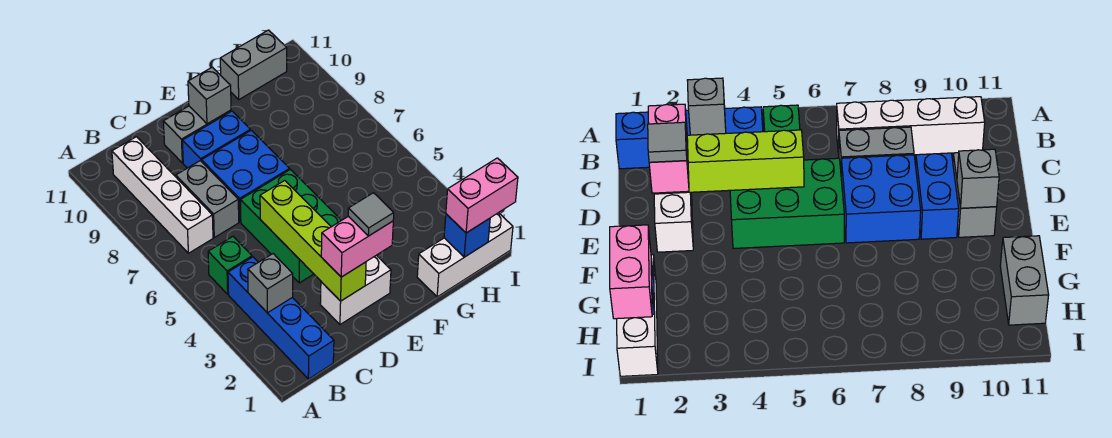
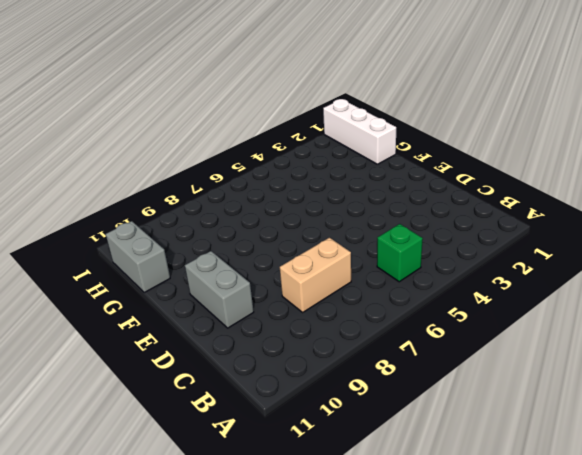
tan brick C7:C8 level 1 -> grey brick C7:C8 level 1
none -> blue brick B1:B4 level 1
none -> white brick B7:B10 level 1
none -> white brick D2:E2 level 1

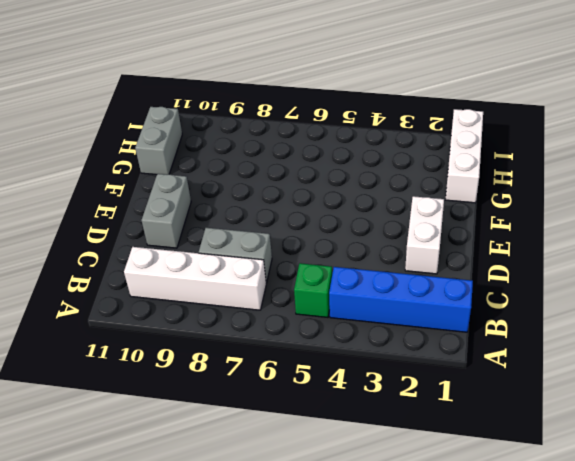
none -> green brick D4:E6 level 1
none -> blue brick D7:E8 level 1
none -> blue brick D9:E9 level 1

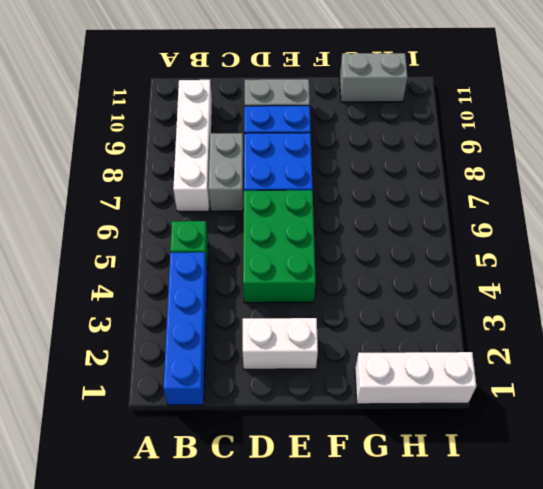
none -> grey brick B3 level 2
none -> lime brick D2:D5 level 2
none -> grey brick E10 level 2

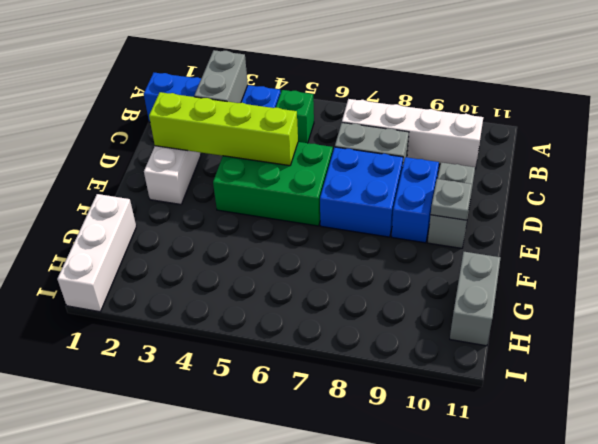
grey brick B3:C3 level 2 -> grey brick B3 level 2
grey plate E10 level 2 -> grey brick E10 level 2
none -> blue brick H1 level 2
none -> pink brick D2:E2 level 3
none -> pink brick H1:I1 level 3

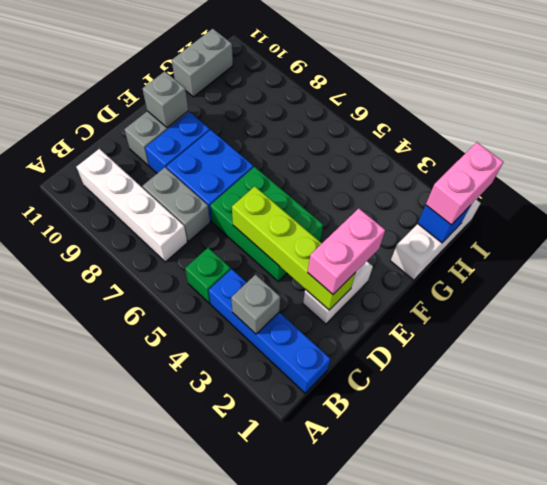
none -> grey tile E2 level 4

